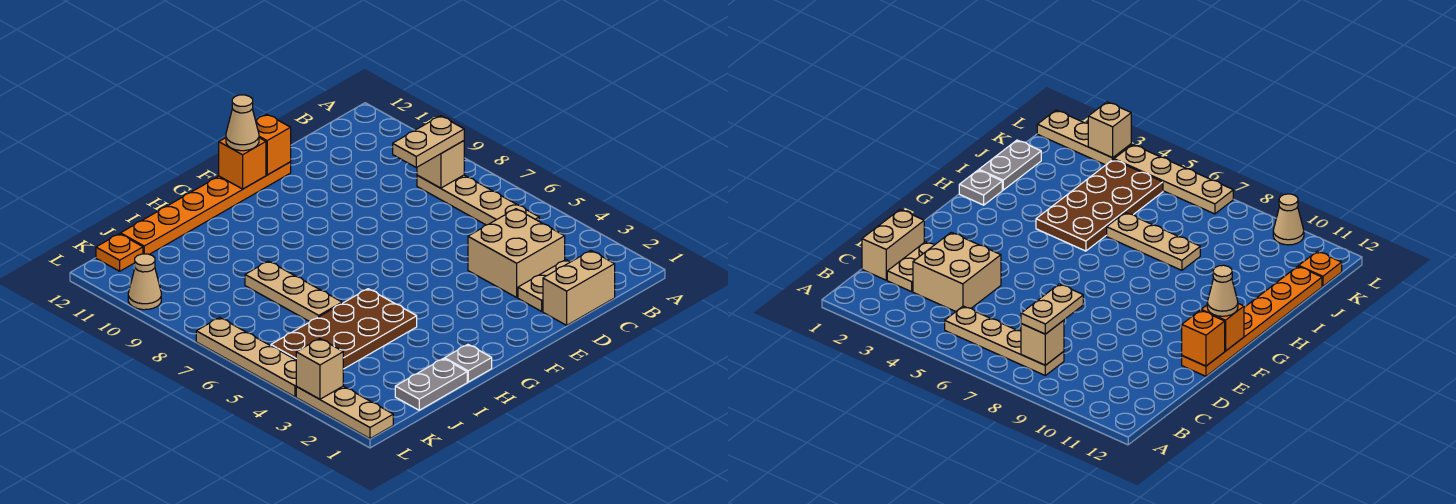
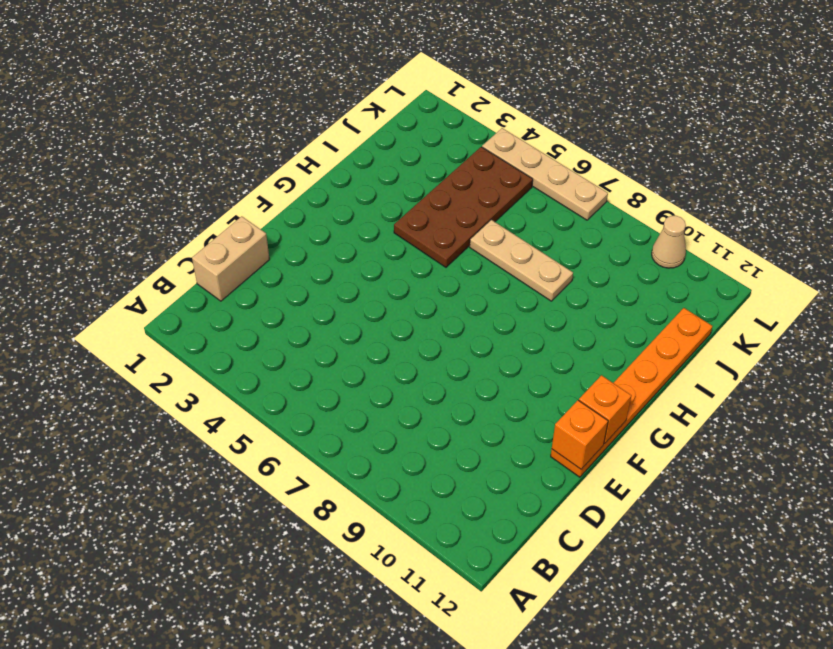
none -> tan plate B5:B8 level 1
none -> tan plate C2:D2 level 1
none -> tan brick C3:D4 level 1

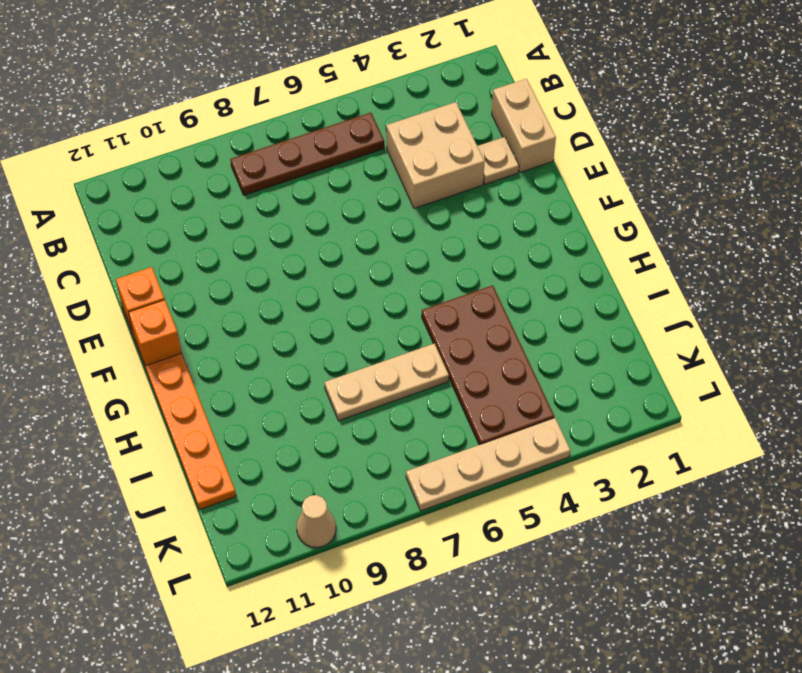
brown plate B5:B8 level 1 -> tan plate B5:B8 level 1
tan plate D2 level 1 -> tan plate C2:D2 level 1
none -> grey plate H1 level 1
none -> grey plate I1:J1 level 1
none -> orange plate K12 level 1

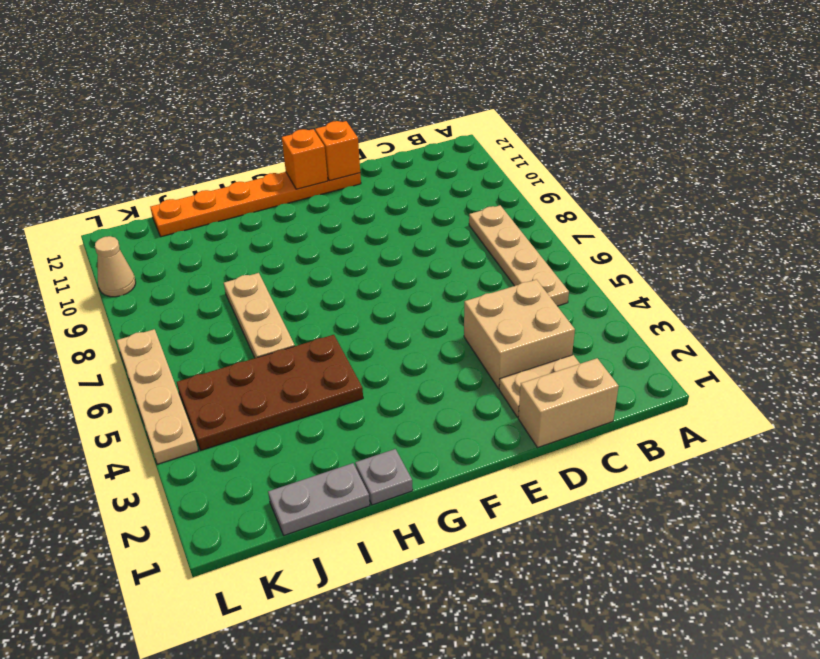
none -> orange plate K12 level 1
none -> tan plate L1:L3 level 1
none -> tan brick B8 level 2

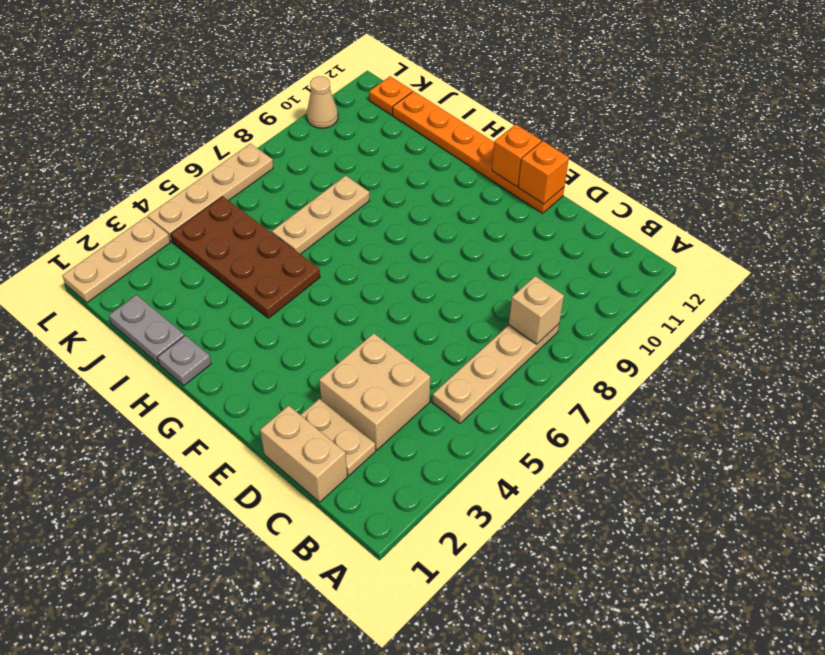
none -> tan brick L3 level 2
none -> tan plate B8:C8 level 3
none -> tan cone F12 level 3

